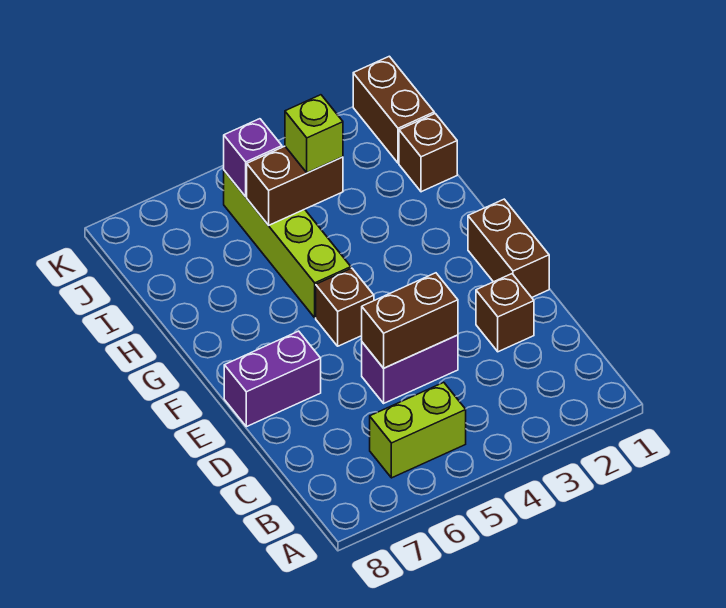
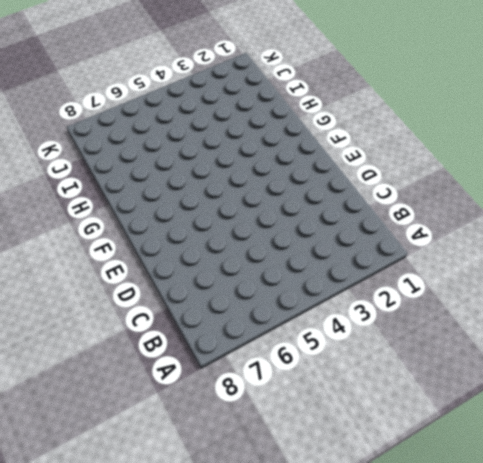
none -> lime brick B5:B6 level 1
none -> brown brick D2 level 1
none -> purple brick D4:D5 level 1

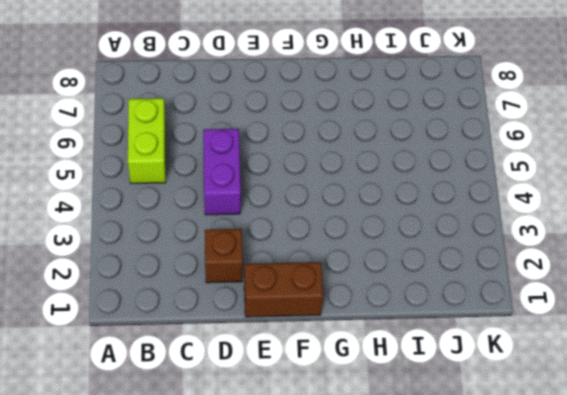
none -> purple brick E7:E8 level 1
none -> brown brick F5 level 1
none -> lime brick G5:J5 level 1

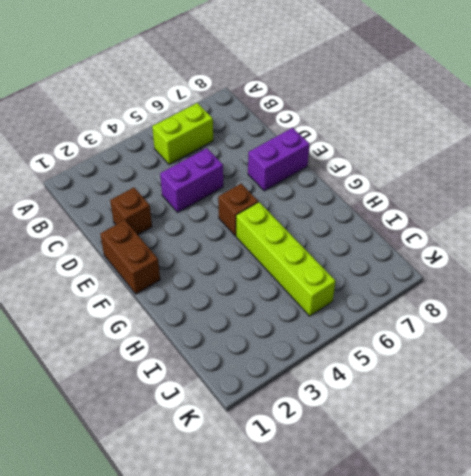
none -> brown brick I1 level 1
none -> brown brick J1:K1 level 1
none -> brown brick D4:D5 level 2

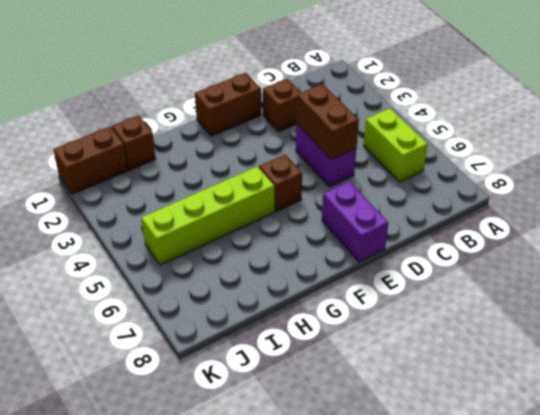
none -> brown brick I4:I5 level 2
none -> purple brick J5 level 2
none -> lime brick I4 level 3

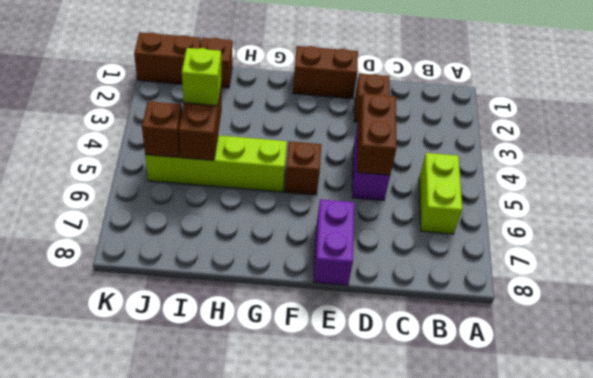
brown brick J5 level 2 -> purple brick J5 level 2

